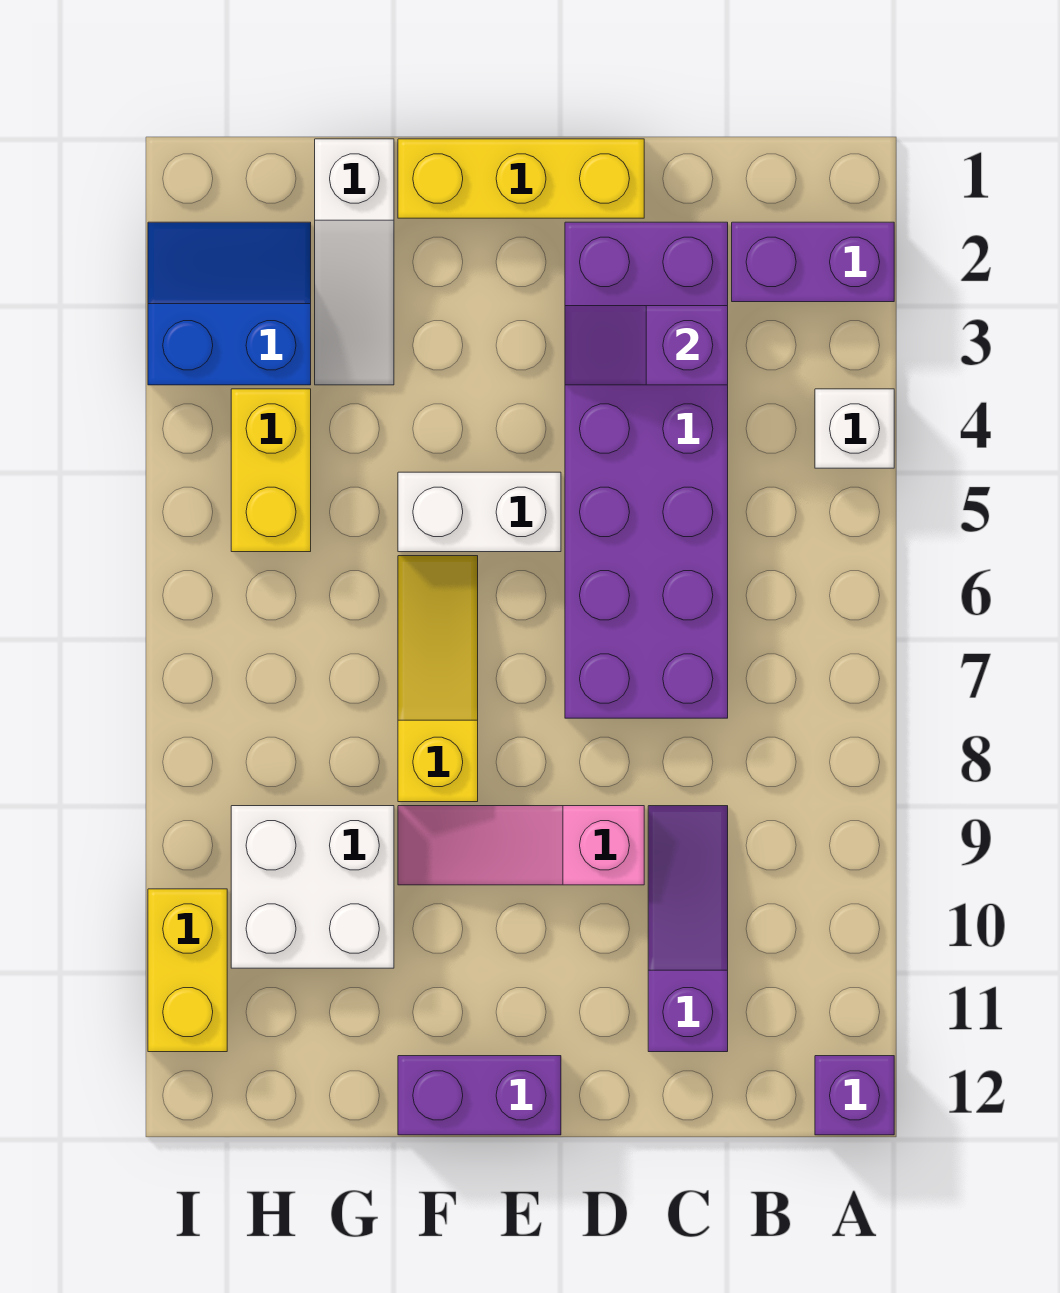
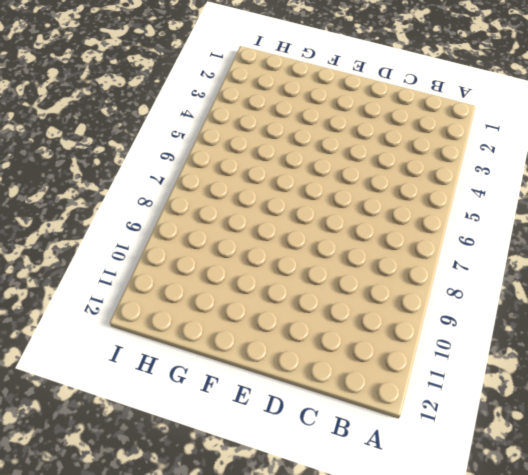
none -> purple brick A2:B2 level 1
none -> white brick A4 level 1
none -> purple brick A12 level 1

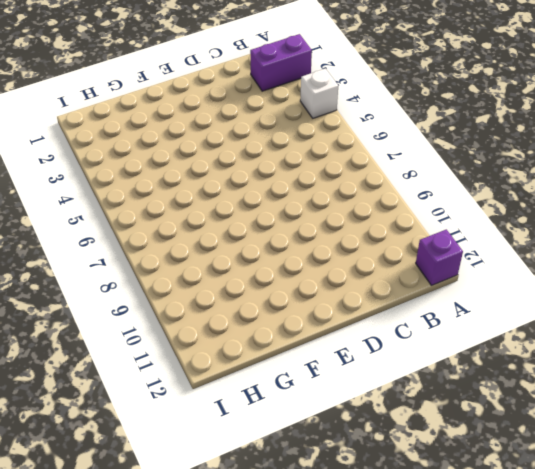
none -> purple brick C2:D7 level 1
none -> purple slope C9:C11 level 1 top 11
none -> yellow brick D1:F1 level 1

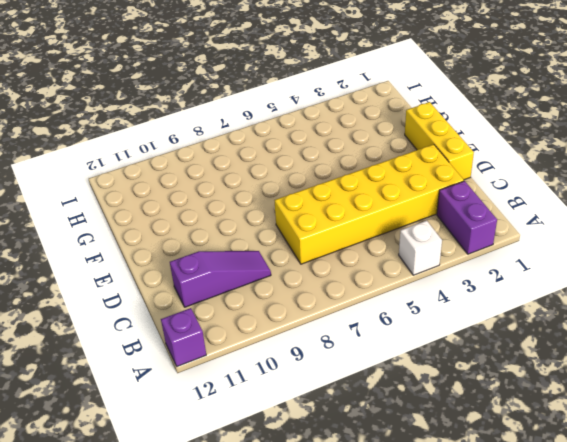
yellow brick C2:D7 level 1 -> purple brick C2:D7 level 1
none -> pink slope D9:F9 level 1 top D
none -> white brick E5:F5 level 1
none -> purple brick E12:F12 level 1

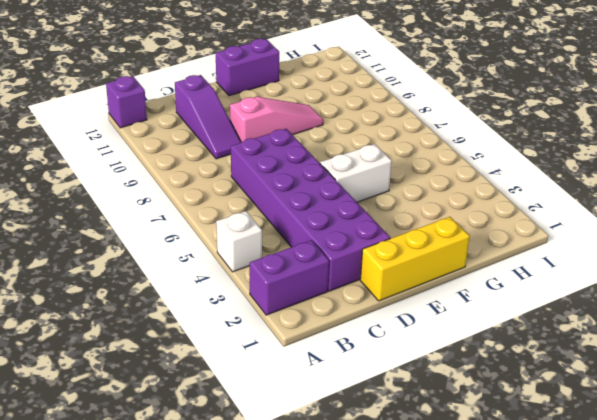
none -> yellow slope F6:F8 level 1 top 8
none -> white slope G1:G3 level 1 top 1
none -> white brick G9:H10 level 1

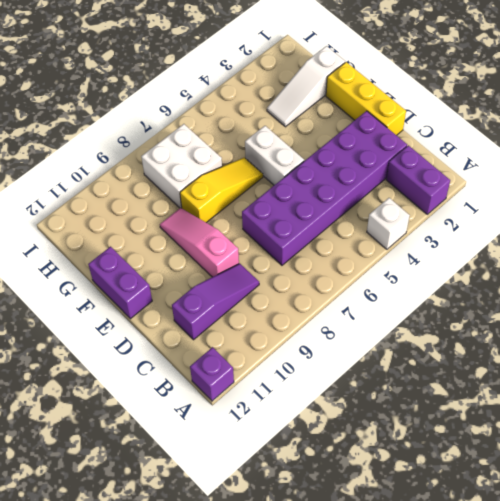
white brick G7:H8 level 1 -> white brick G9:H10 level 1
none -> blue slope H2:I3 level 1 top 3
none -> yellow brick H4:H5 level 1
none -> yellow brick I10:I11 level 1

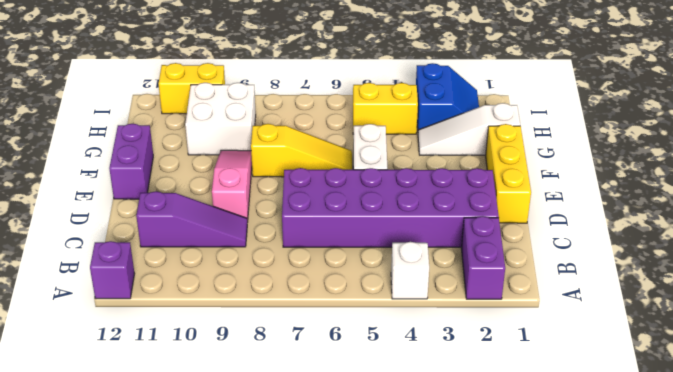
none -> purple slope C3:D3 level 2 top C

